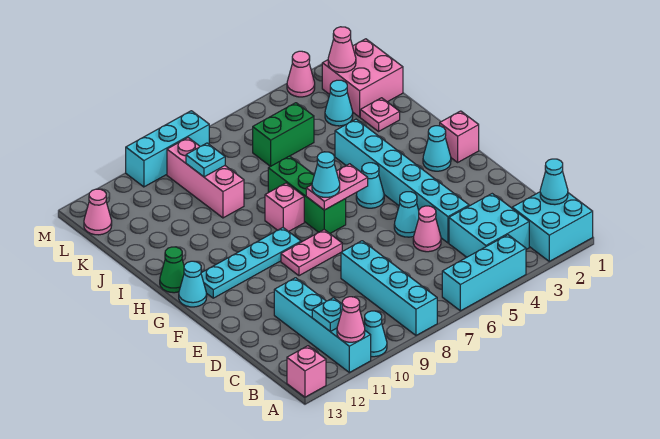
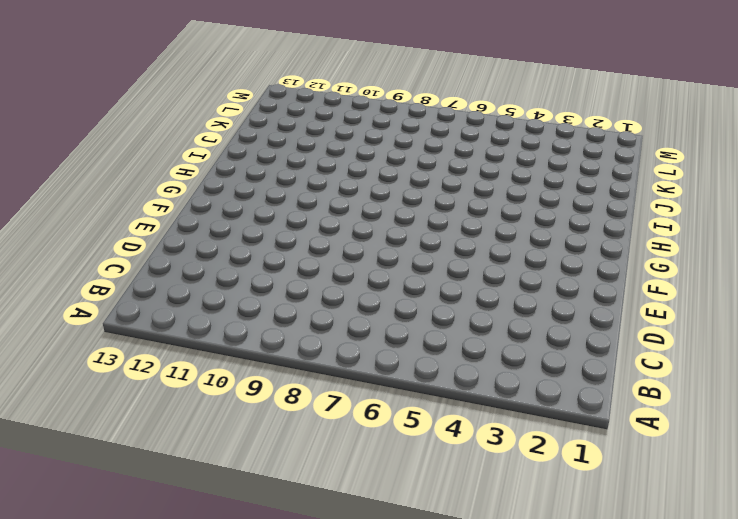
none -> cyan brick A1:B2 level 1
none -> cyan brick A4:A6 level 1
none -> cyan brick A8:D8 level 1
none -> cyan cone A10 level 1

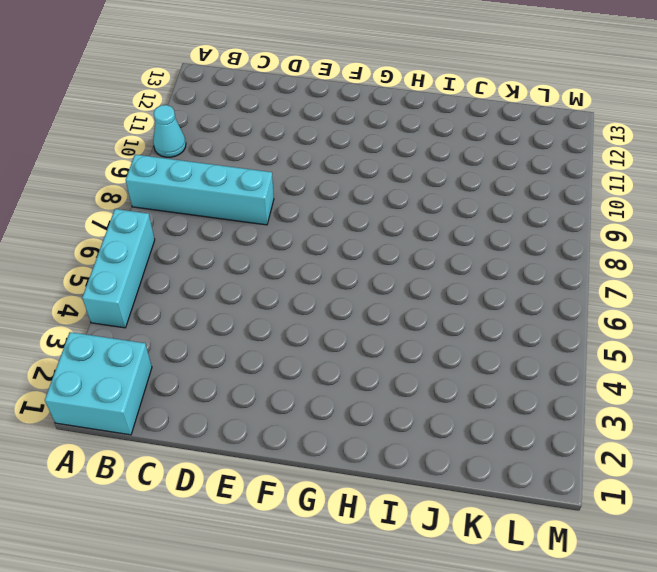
none -> cyan brick A11:D11 level 1
none -> pink brick A13 level 1
none -> cyan brick B3:C4 level 1
none -> cyan brick D4:I4 level 1

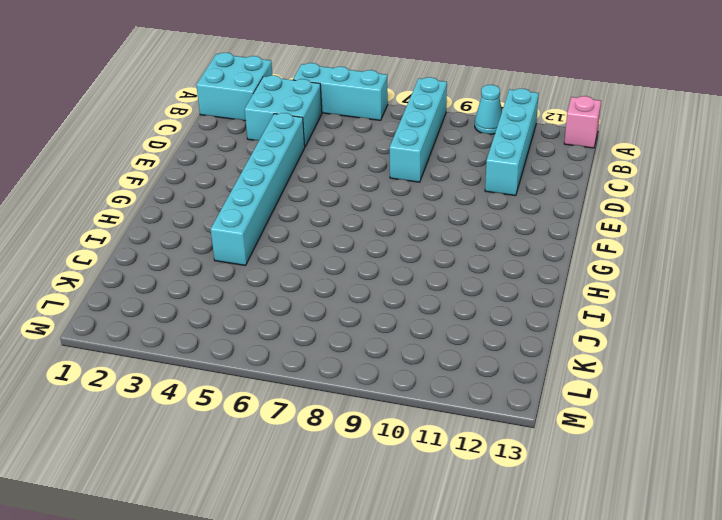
none -> pink cone D5 level 1
none -> cyan cone E5 level 1
none -> pink plate F8:F9 level 1
none -> pink brick G1 level 1

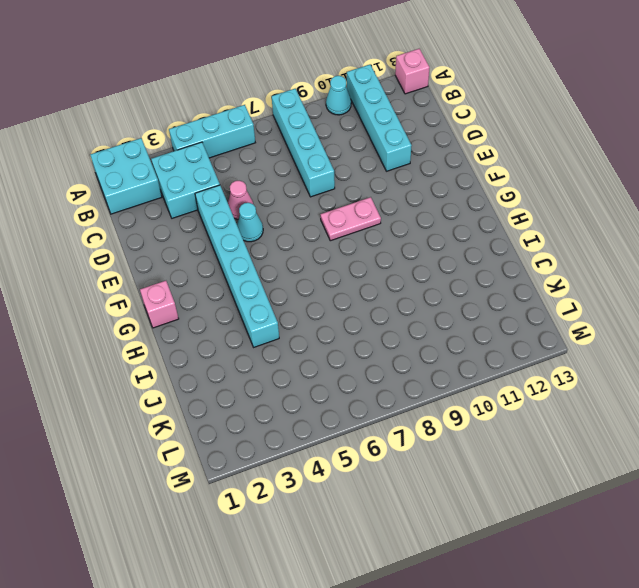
none -> cyan cone G2 level 1
none -> cyan cone G5 level 1
none -> green brick G7:I7 level 1
none -> cyan plate G9:G12 level 1

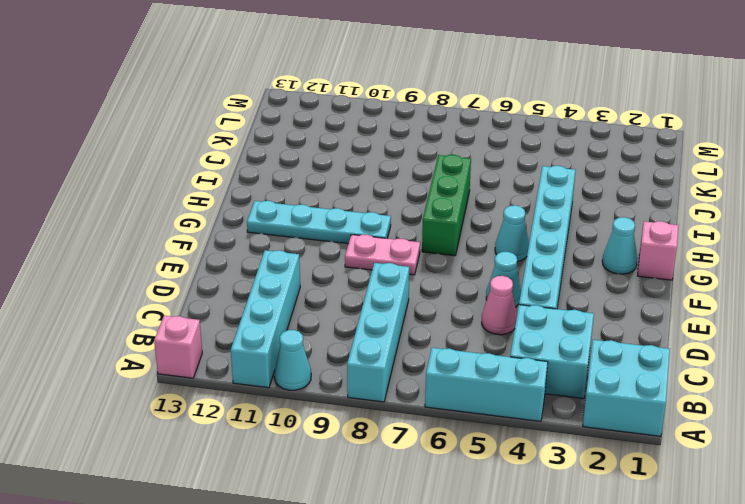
none -> cyan cone G13 level 1
none -> pink brick H8 level 1
none -> green cone H13 level 1
none -> pink plate J2 level 1

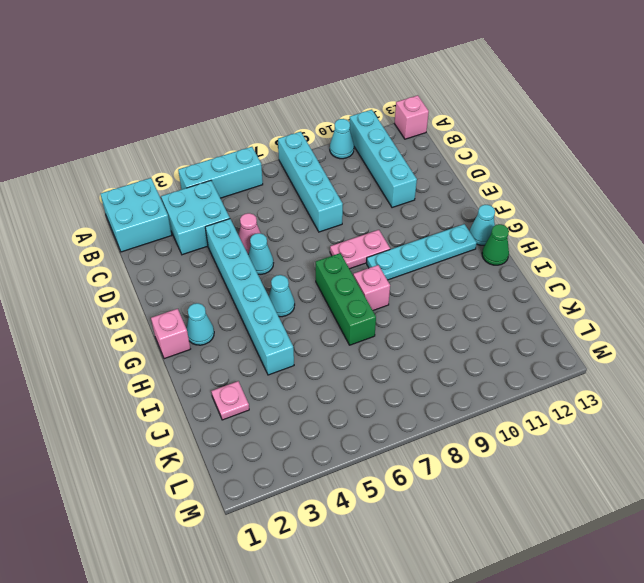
none -> pink brick J9:L9 level 1
none -> pink brick K1:L2 level 1
none -> cyan cone K3 level 1
none -> green brick K5:K6 level 1

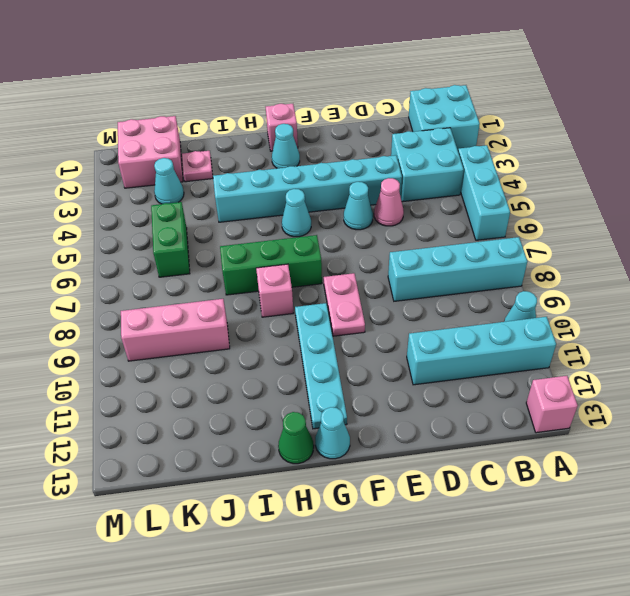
none -> pink cone L13 level 1
none -> pink cone M3 level 1
none -> cyan brick M8:M10 level 1
none -> pink cone A11 level 2

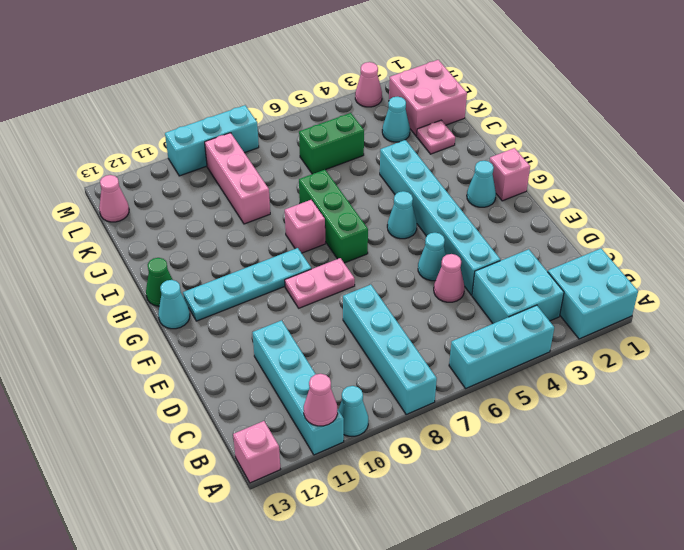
none -> cyan cone B1 level 2
none -> cyan plate B11 level 2
none -> pink plate G6:G7 level 2
none -> cyan plate K9 level 2

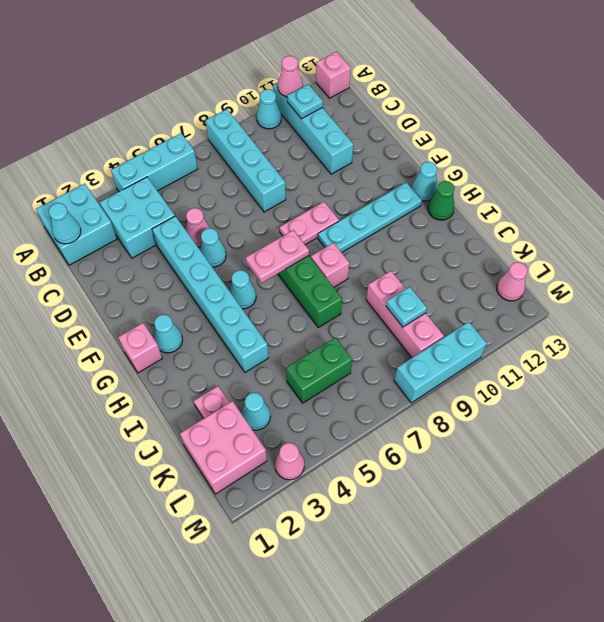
none -> pink cone L2 level 2
none -> cyan cone G7 level 3

